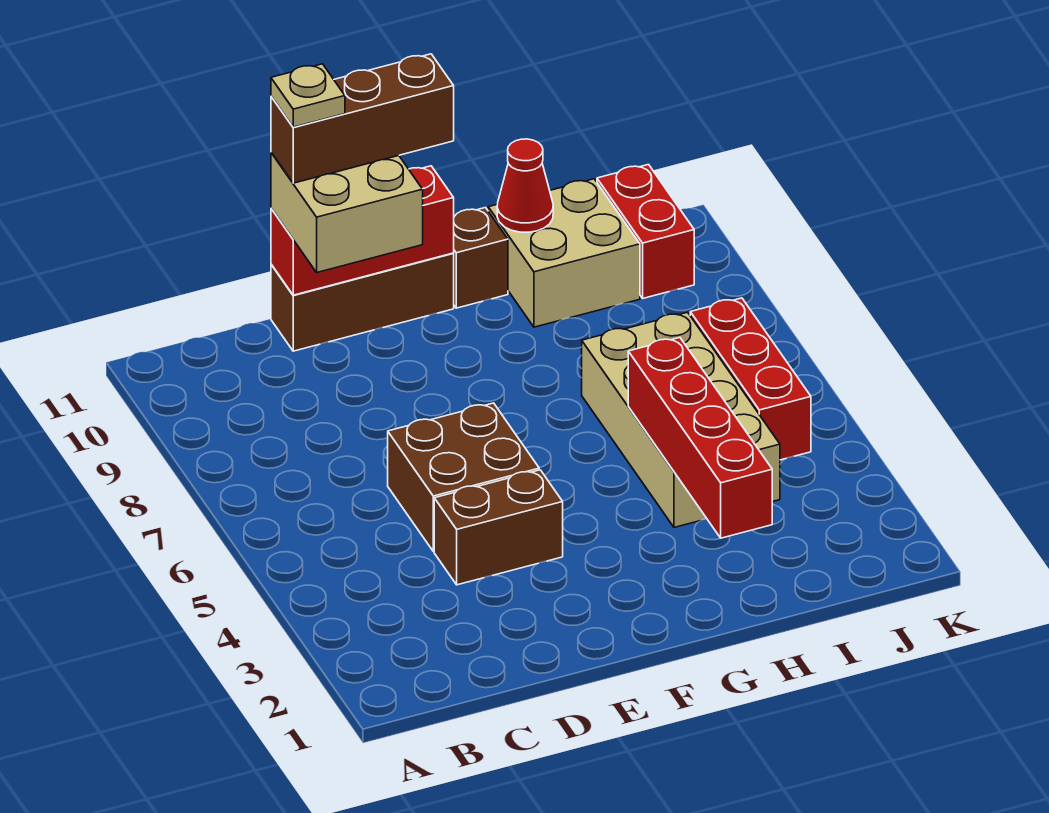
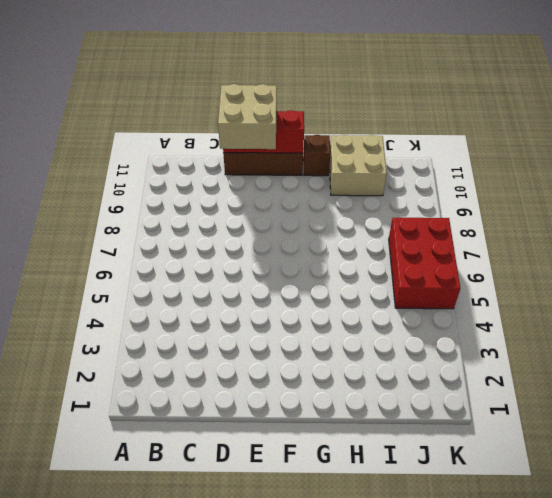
red brick J5:K7 level 1 -> red brick J5:J7 level 1
none -> brown brick D4:E4 level 1
none -> brown brick D5:E6 level 1
none -> tan brick H4:I7 level 1

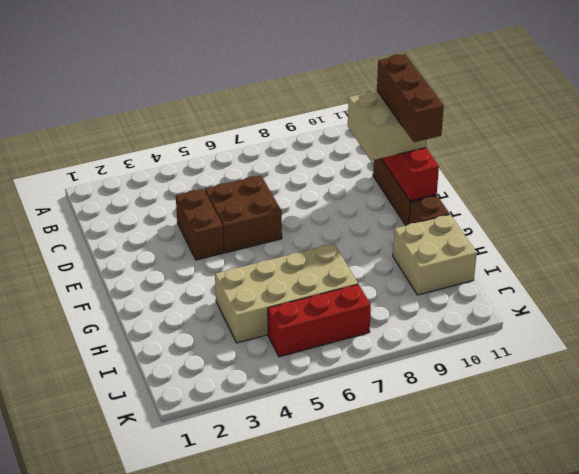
none -> red brick J10:J11 level 1
none -> red brick H2:H5 level 2
none -> red cone H11 level 2

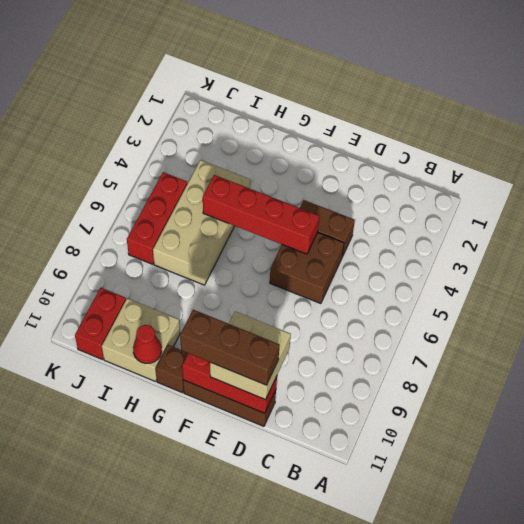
red brick E5:H5 level 2 -> red brick H2:H5 level 2
none -> tan plate D11 level 5

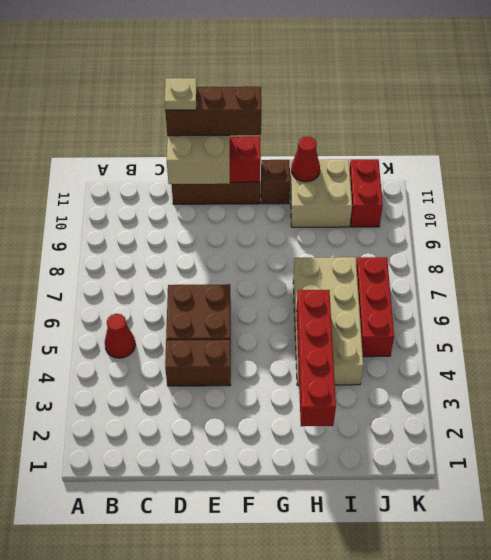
red cone B5 level 1 -> none

